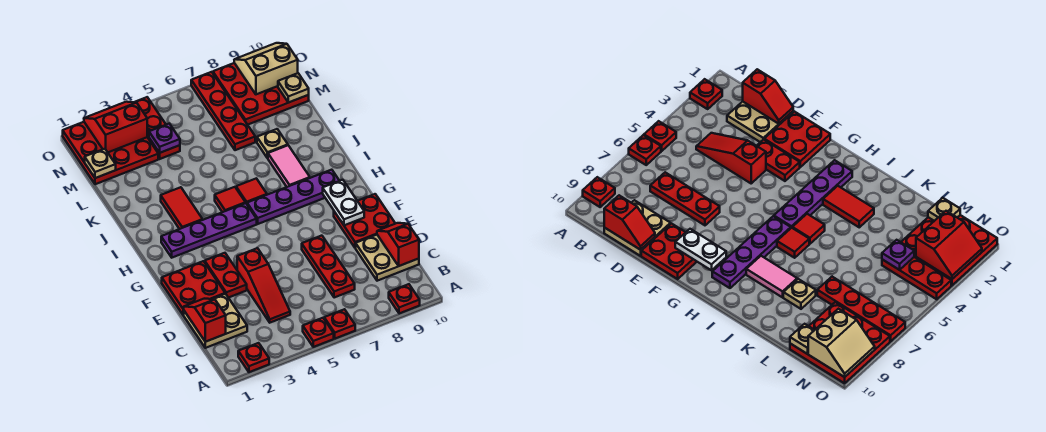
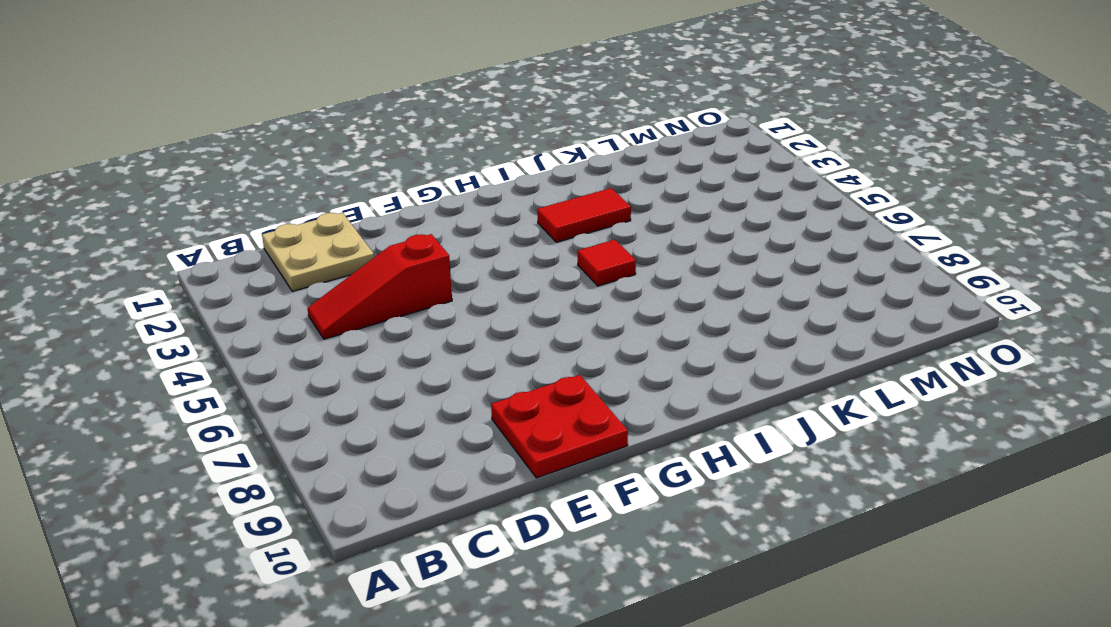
none -> red plate A2 level 1
none -> red plate A5 level 1
none -> red plate A6 level 1
none -> red plate A9 level 1

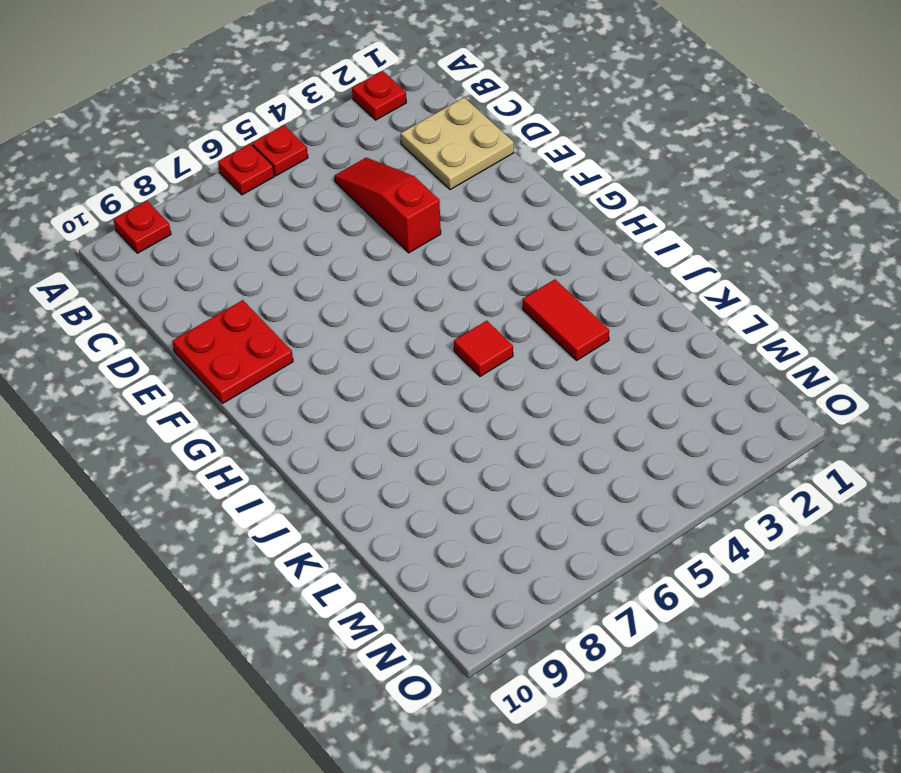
none -> red plate C7:E7 level 1
none -> tan plate C9:D10 level 1
none -> red plate E1:F2 level 1
none -> red plate E3:F3 level 1

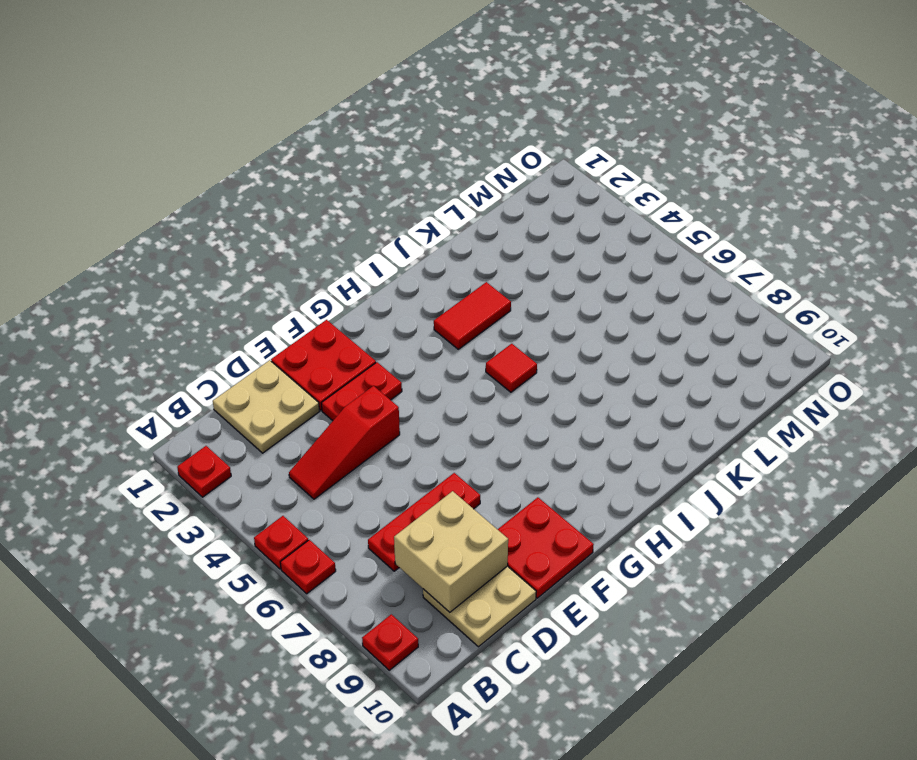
tan brick C8:D9 level 2 -> none
none -> purple plate H2:H5 level 1
none -> purple plate H6:H9 level 1
none -> red tile I6 level 1
none -> pink tile I8:J8 level 1

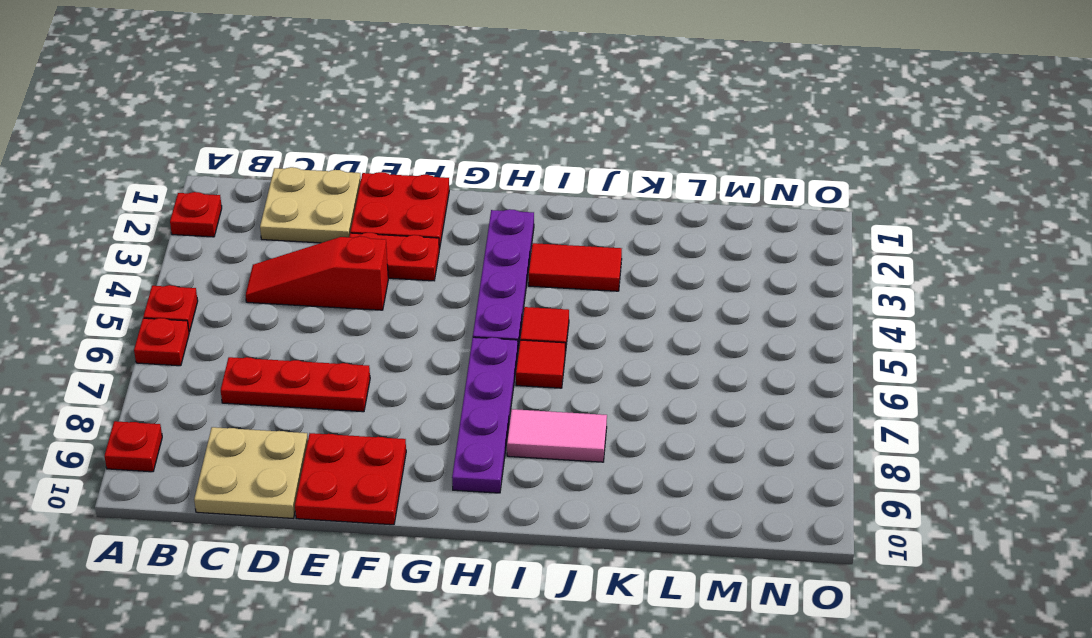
none -> tan plate K8 level 1
none -> red plate L7:O7 level 1
none -> red plate M1:O3 level 1
none -> red plate M4:O4 level 1

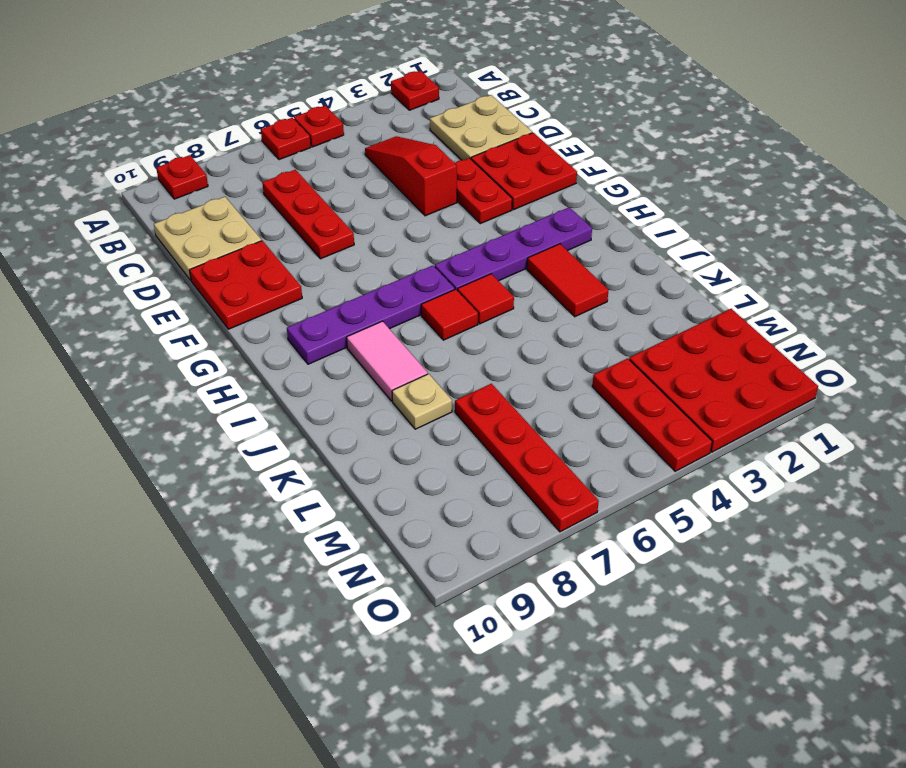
none -> red plate M8:O10 level 1
none -> red slope C1:D1 level 2 top C
none -> red slope C10:D10 level 2 top C
none -> white plate F9:G9 level 2

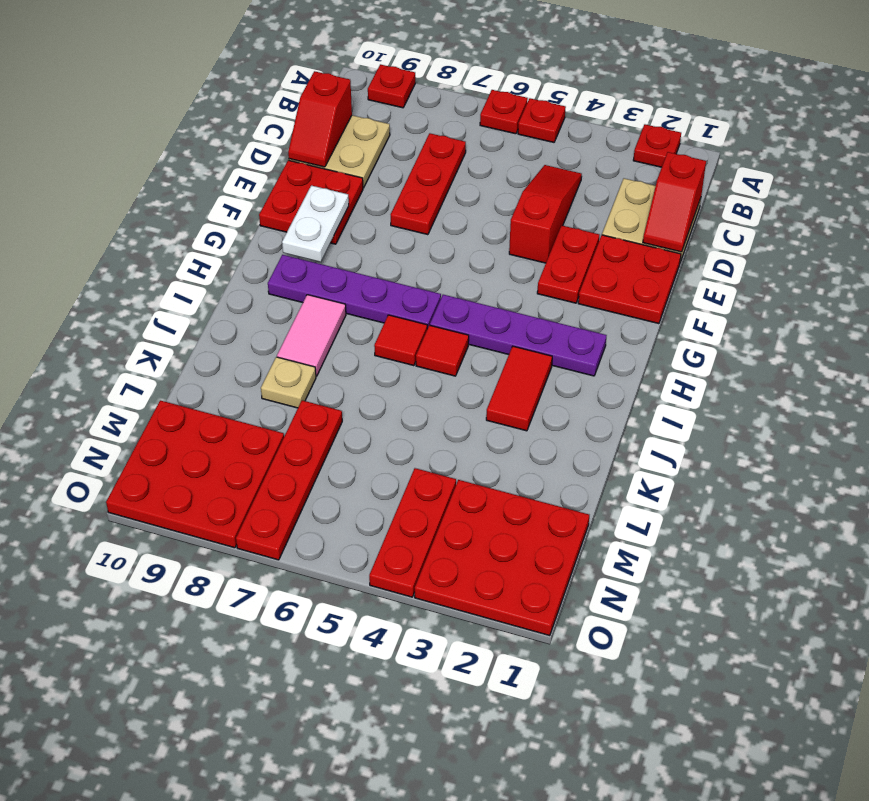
none -> tan plate M1 level 2
none -> purple plate M4 level 2
none -> tan plate M10 level 2
none -> red slope N2:O3 level 2 top N

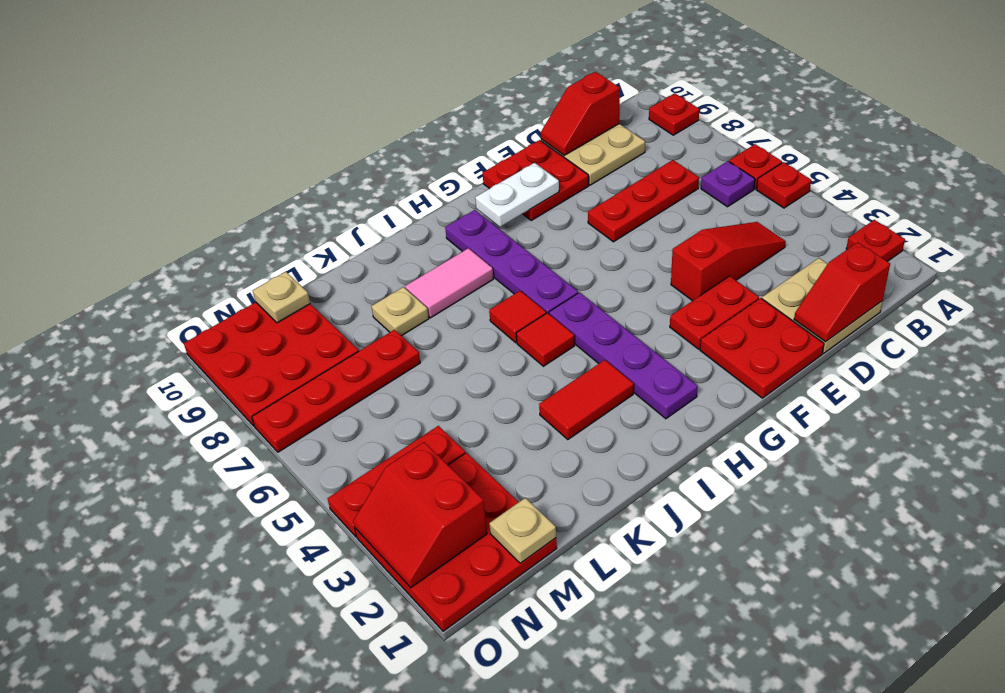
purple plate B6 level 1 -> purple plate M4 level 2
none -> tan slope N9:O10 level 2 top N

